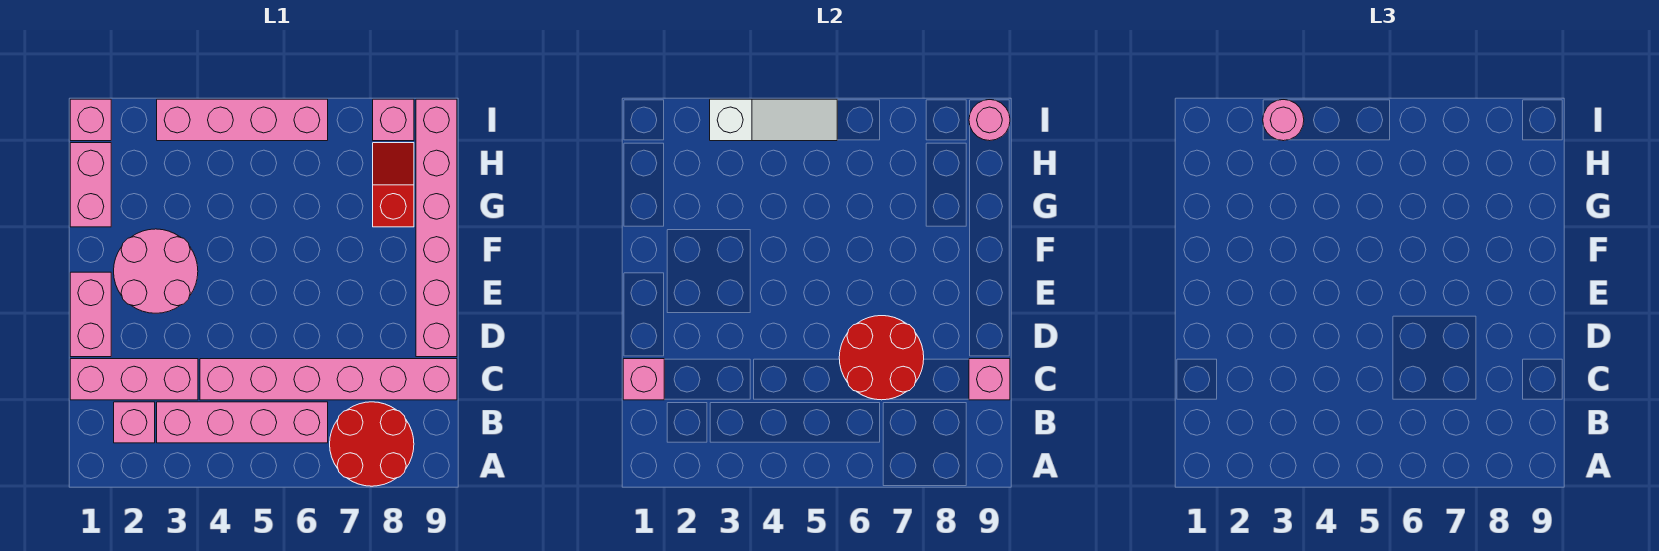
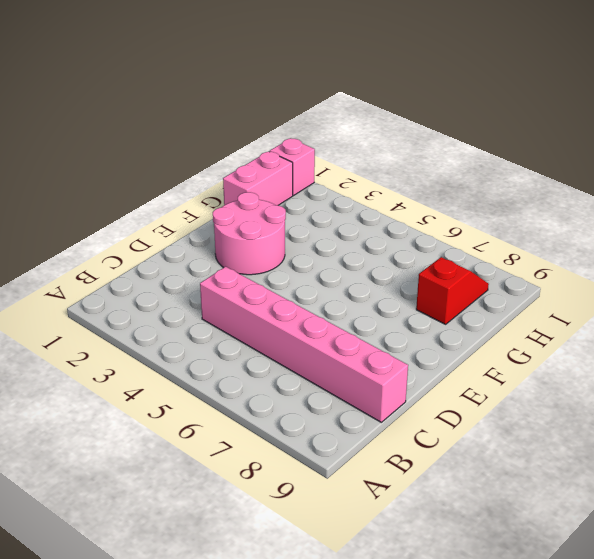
none -> red round brick A7:B8 level 1
none -> pink brick B2 level 1
none -> pink brick B3:B6 level 1

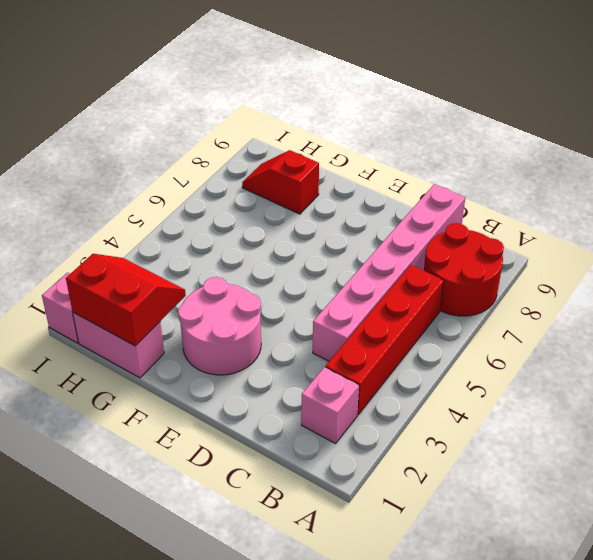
red brick B3:B6 level 1 -> pink brick B3:B6 level 1
red slope G1:H2 level 2 top 1 -> none
none -> pink brick C1:C3 level 1
none -> pink brick D1:E1 level 1
none -> pink brick D9:I9 level 1

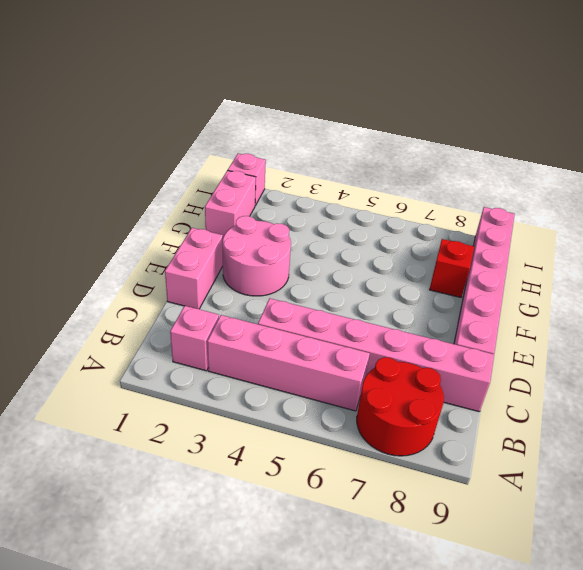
none -> pink brick C1:C3 level 1
none -> pink brick I3:I6 level 1
none -> pink brick I8 level 1

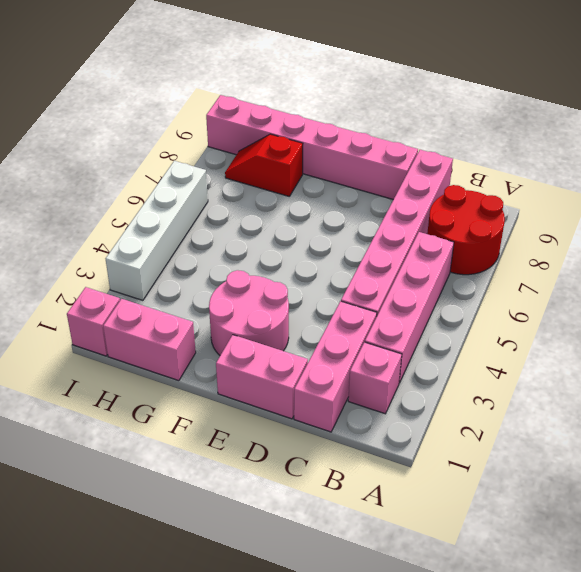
white brick I3:I6 level 1 -> pink brick I3:I6 level 1
none -> pink brick I8 level 1
none -> pink brick C1 level 2
none -> red round brick C6:D7 level 2

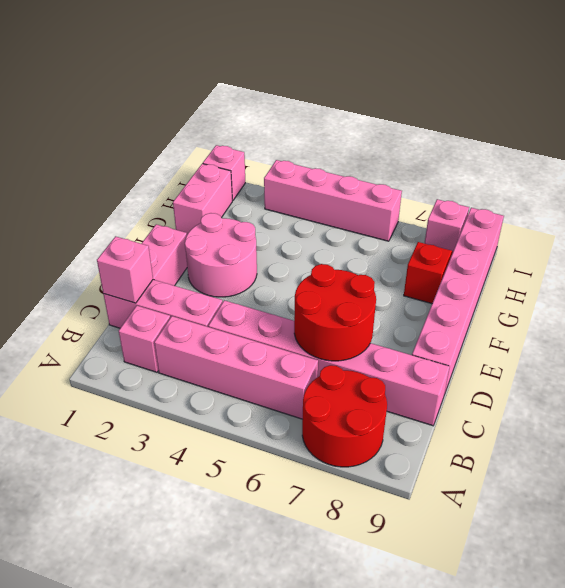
none -> pink brick C9 level 2
none -> white slope I3:I5 level 2 top 3
none -> pink round brick I9 level 2

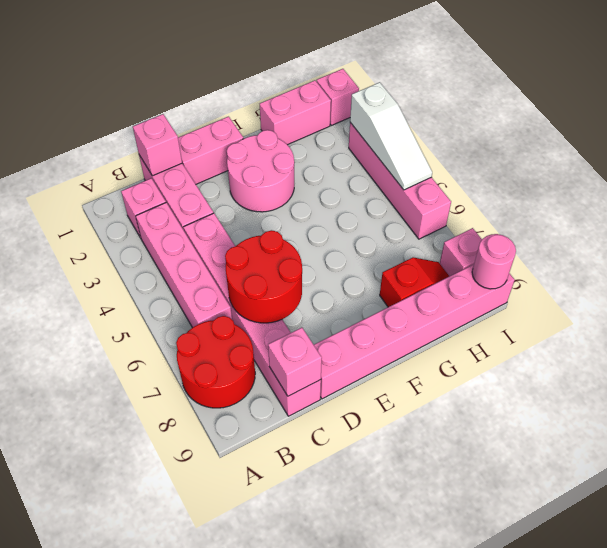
none -> pink round brick I3 level 3

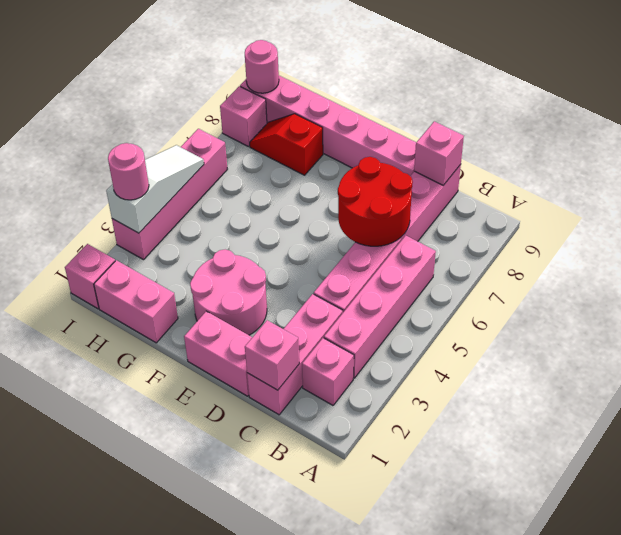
none -> red round brick A7:B8 level 1

